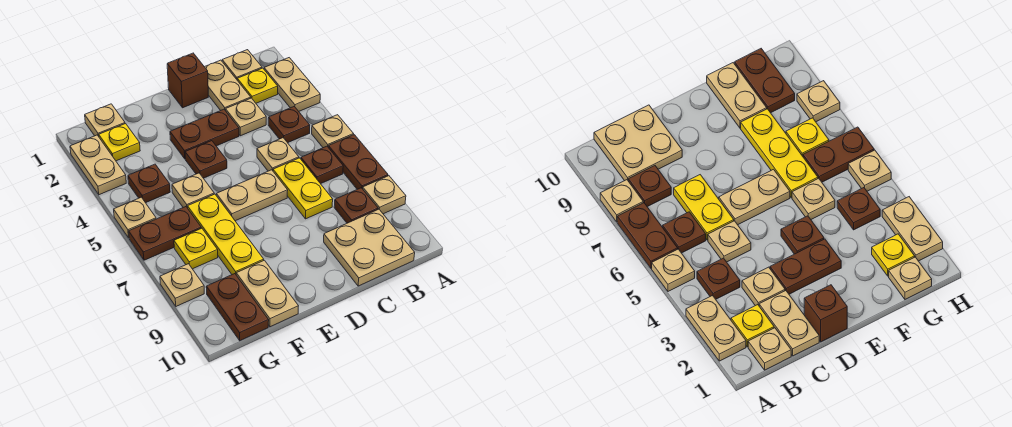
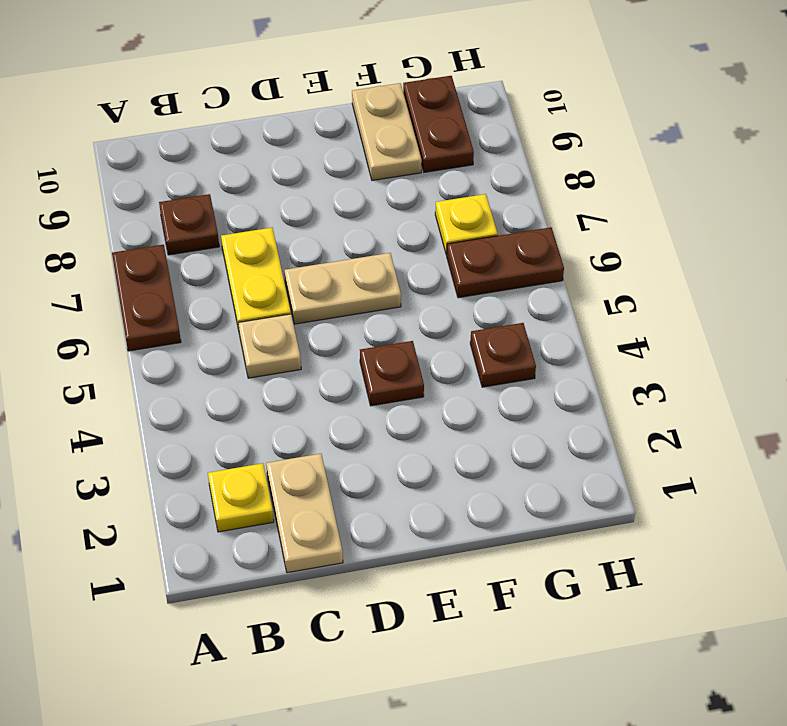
none -> tan plate A2:A3 level 1
none -> tan plate A5 level 1
none -> tan plate A8 level 1
none -> tan plate B1 level 1

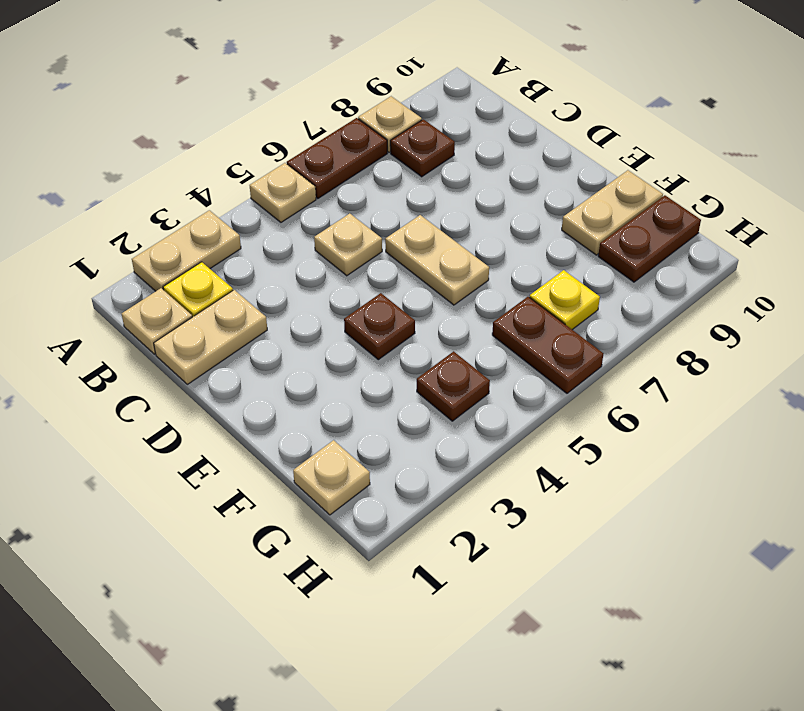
none -> brown plate B4 level 1
none -> brown plate B6 level 1
none -> tan plate B9:C10 level 1
none -> tan plate C3 level 1

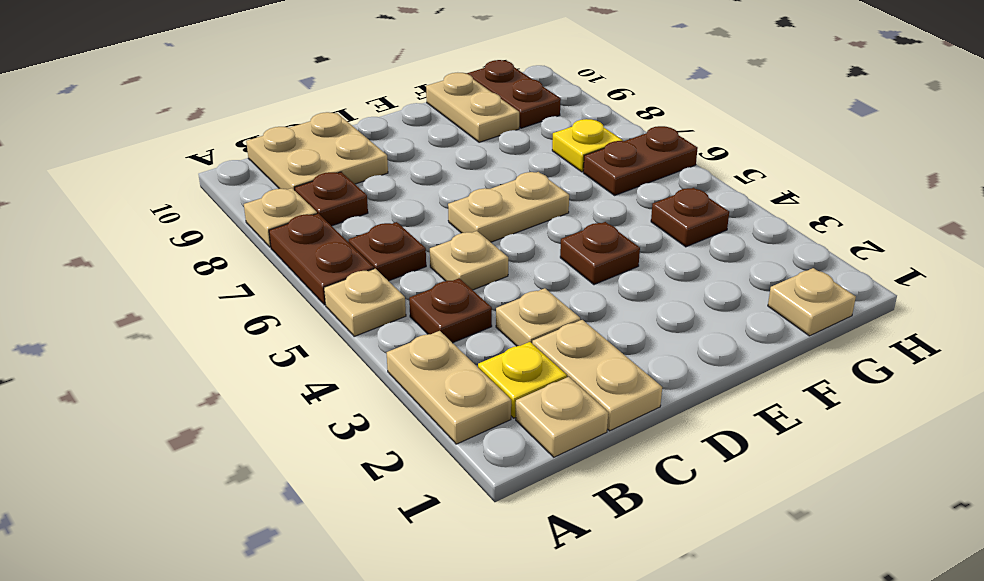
none -> yellow plate C6:C7 level 1
none -> brown brick D1 level 1
none -> brown plate D3:E3 level 1
none -> tan plate F5 level 1

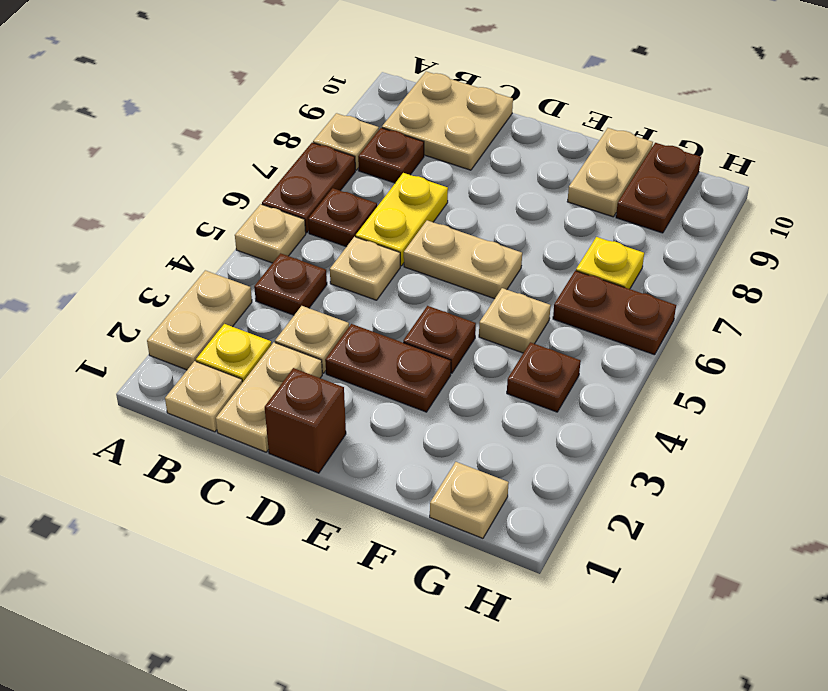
none -> yellow plate F6:F8 level 1
none -> yellow plate G2 level 1
none -> tan plate H2:H3 level 1
none -> tan plate H5 level 1

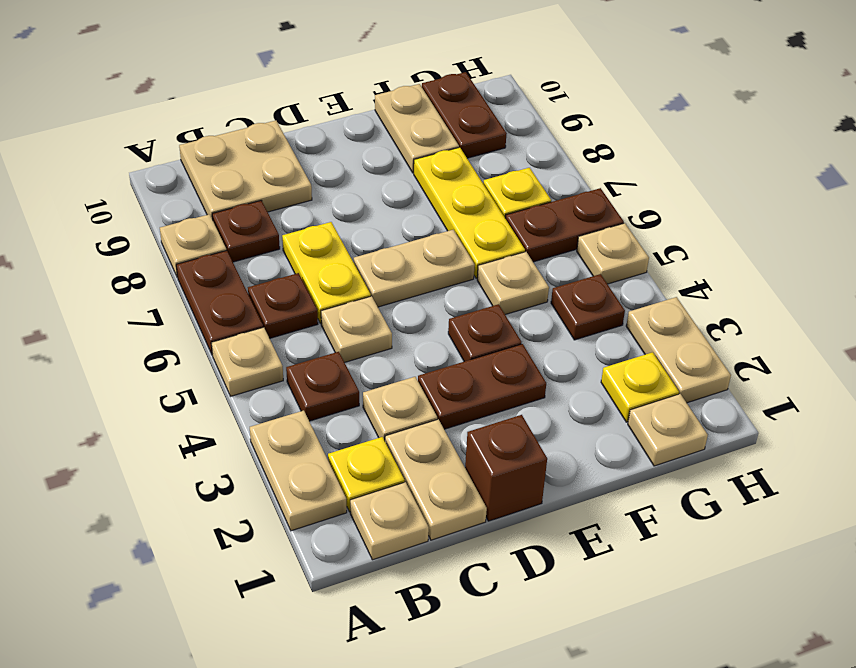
none -> tan plate H8 level 1

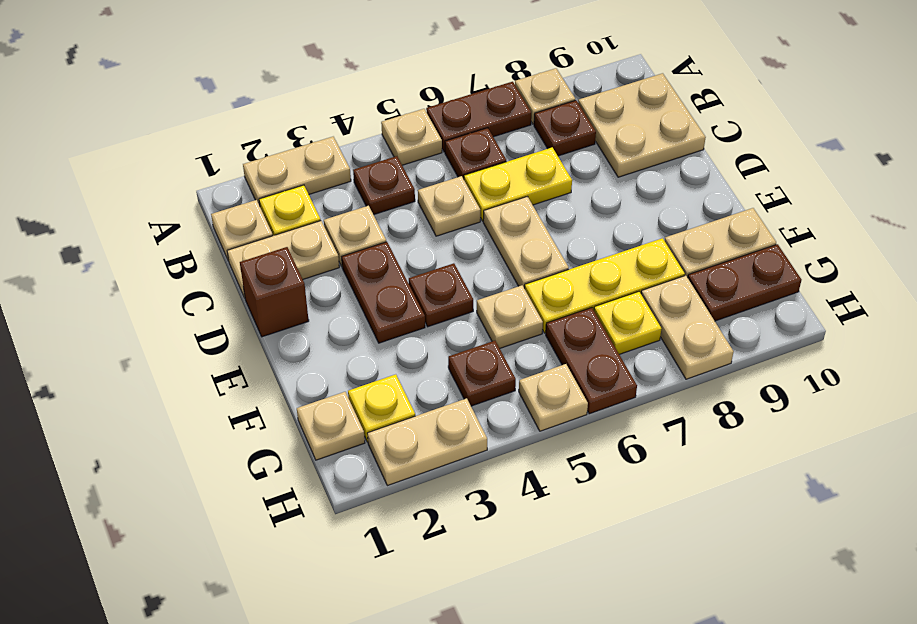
tan plate G8:H8 level 1 -> tan plate H8 level 1

